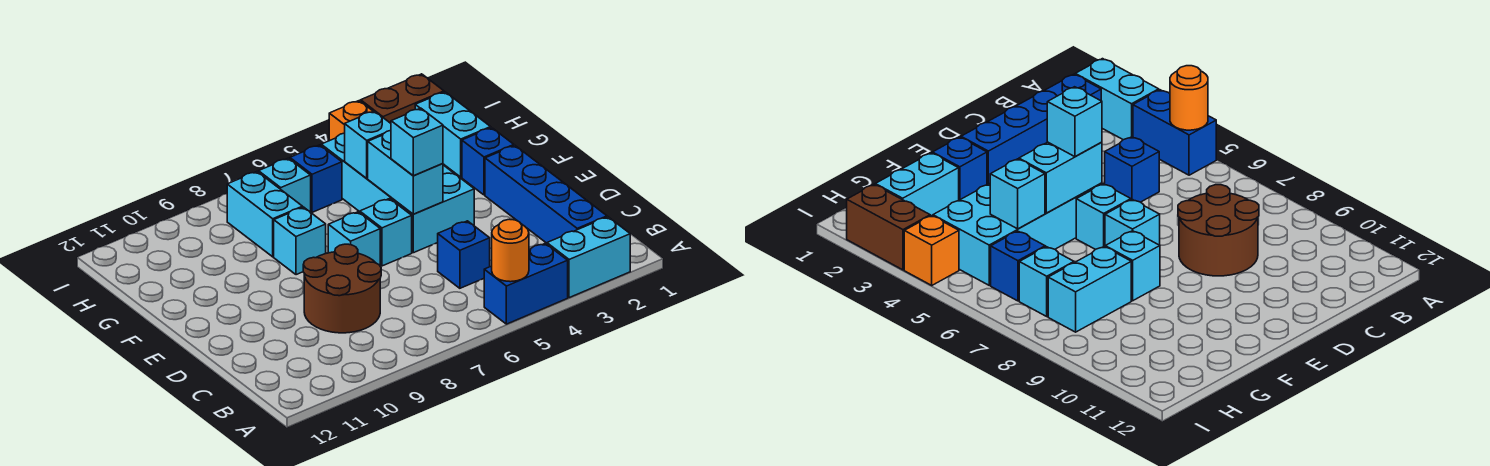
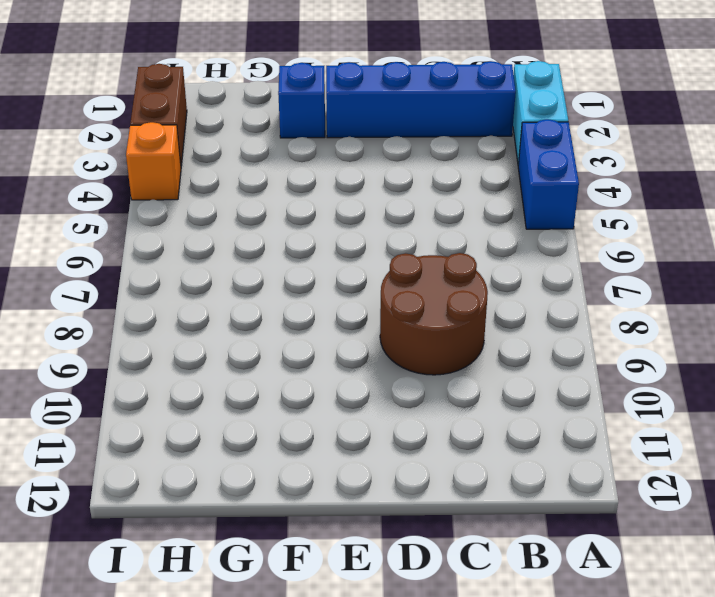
none -> blue brick C5 level 1
none -> cyan brick E4:H5 level 1
none -> cyan brick E6 level 1

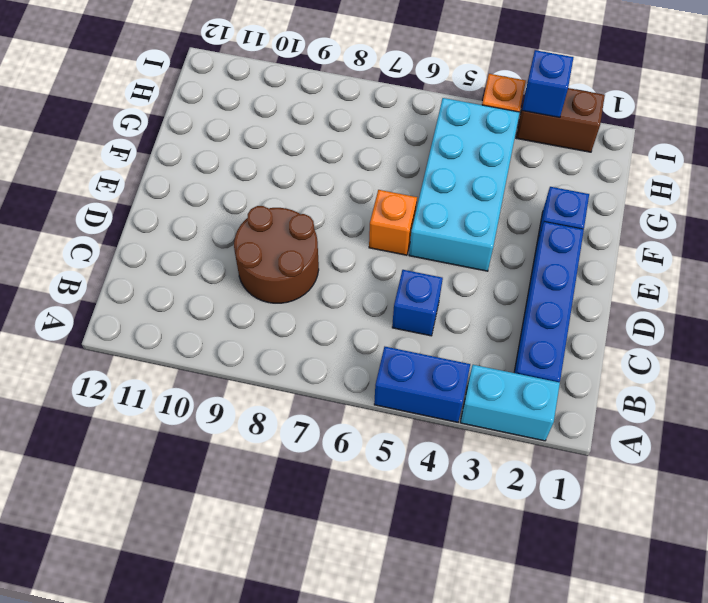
orange brick E6 level 1 -> cyan brick E6 level 1
blue brick I3 level 2 -> blue brick H6 level 1
none -> cyan brick E7 level 1
none -> cyan brick F8 level 1
none -> cyan brick G2:H2 level 1

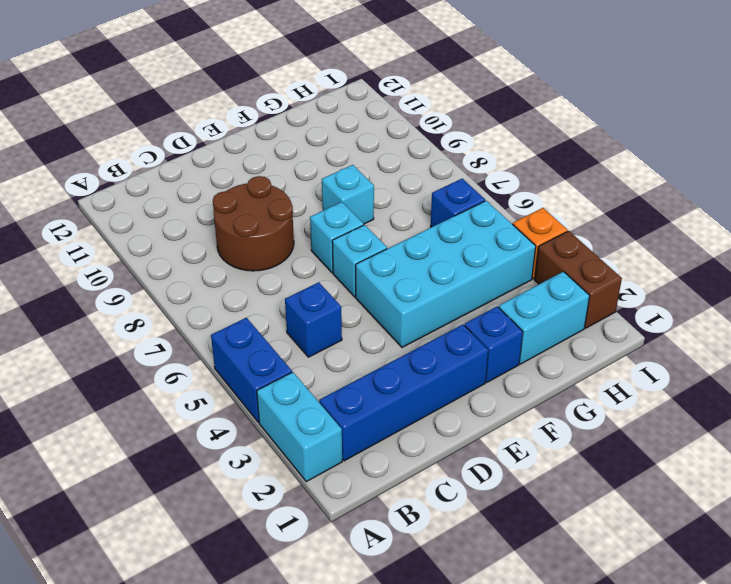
none -> cyan brick G8:H8 level 1
none -> cyan brick H7 level 1
none -> orange round brick A5 level 2

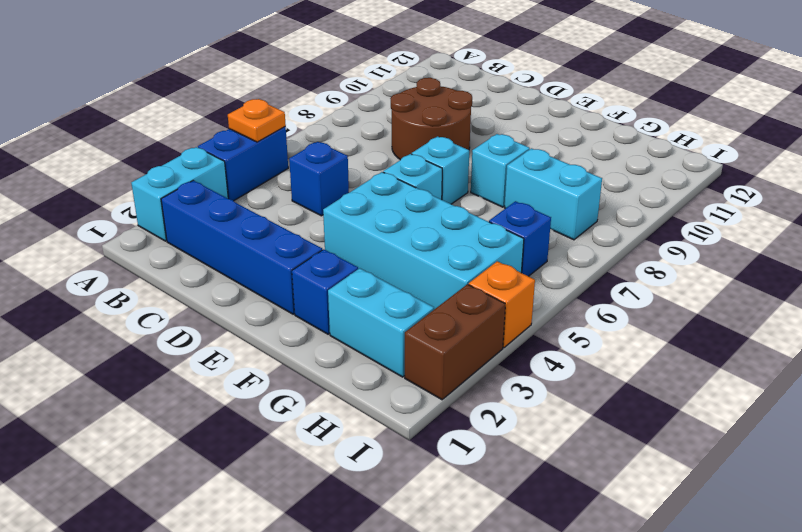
orange plate A5 level 2 -> orange round brick A5 level 2
none -> cyan brick H7 level 1
none -> cyan brick E5:F5 level 2
none -> cyan brick G5 level 2

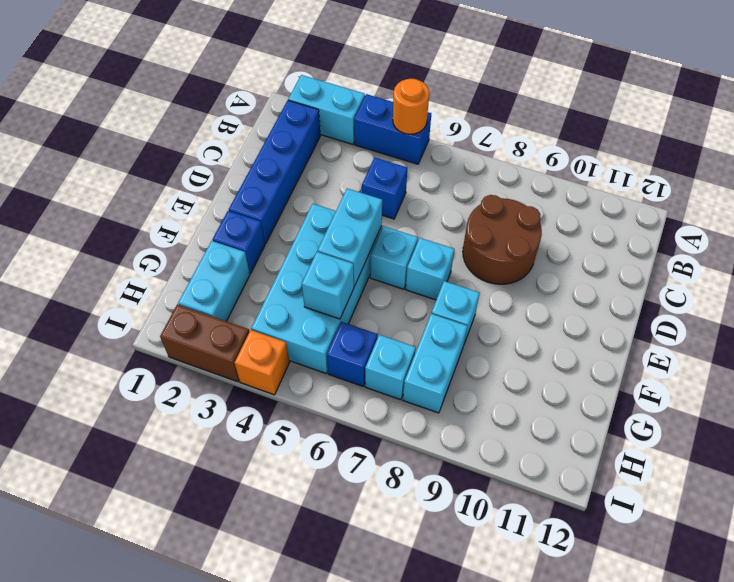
none -> cyan brick E5 level 3

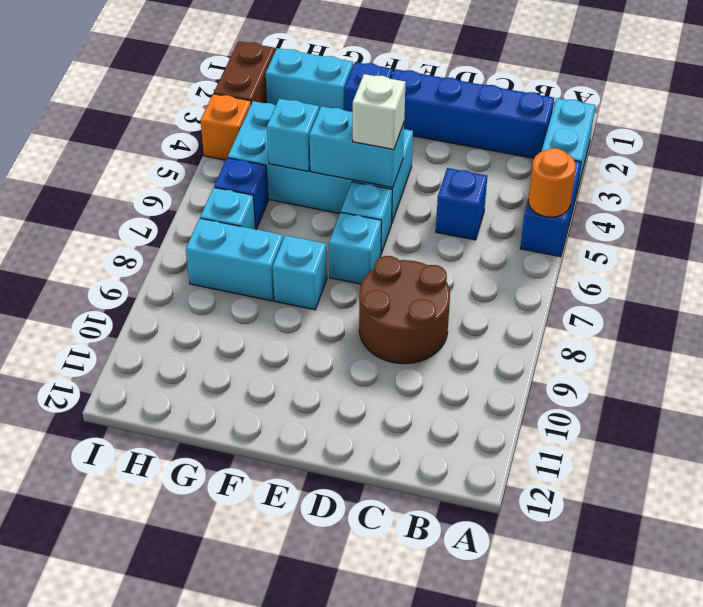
white brick E5 level 3 -> cyan brick E5 level 3

